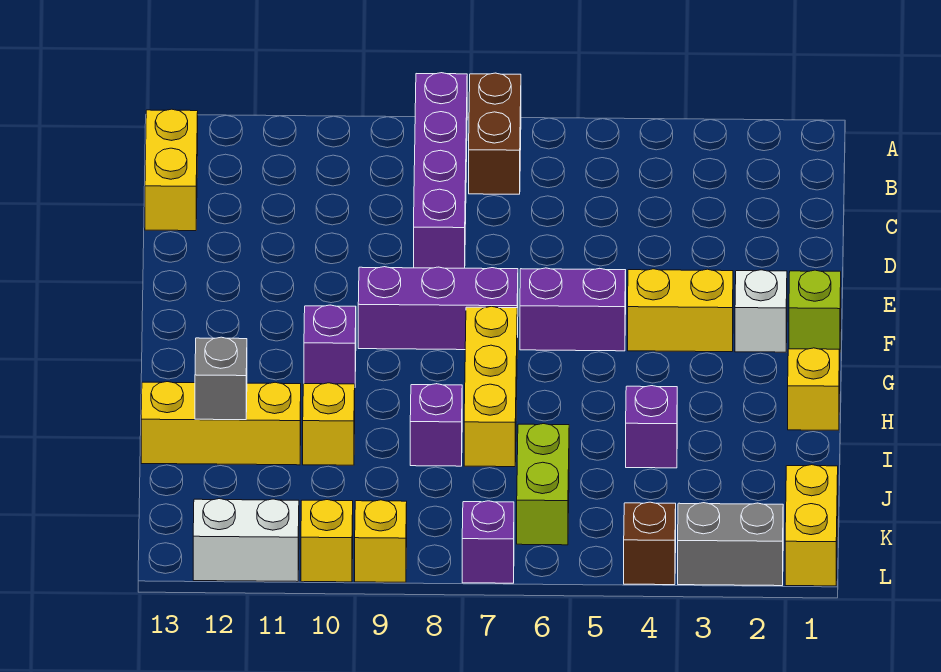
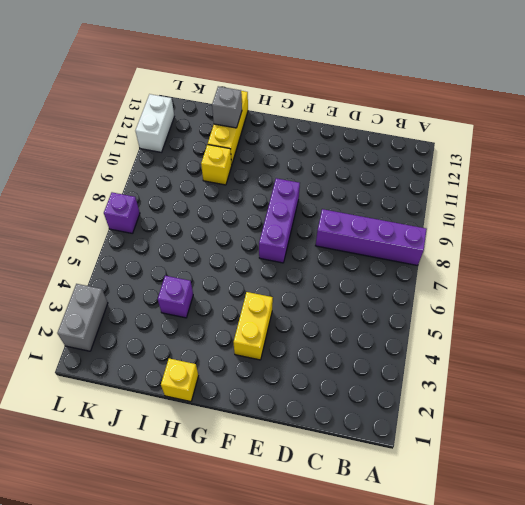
none -> brown brick A7:B7 level 1
none -> yellow brick B13:C13 level 1
none -> lime brick F1 level 1

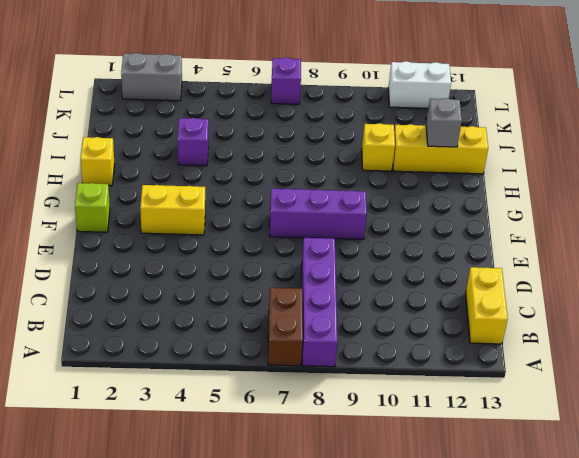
none -> white brick F2 level 1
none -> purple brick F5:F6 level 1
none -> yellow brick G7:I7 level 1

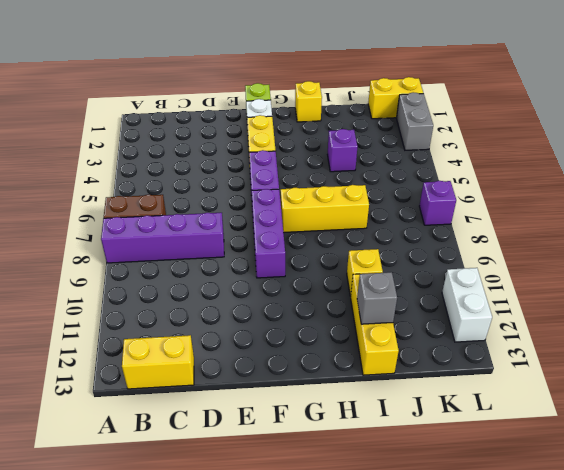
none -> purple brick G10 level 1
none -> purple brick I8 level 1
none -> lime brick J6:K6 level 1

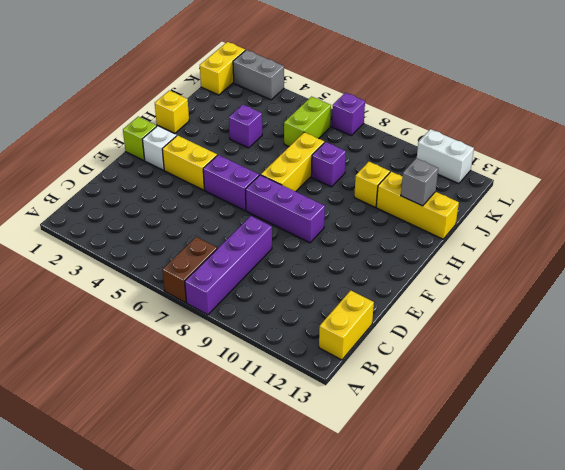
none -> purple brick G10 level 1
none -> brown brick L4 level 1
none -> yellow brick L9 level 1

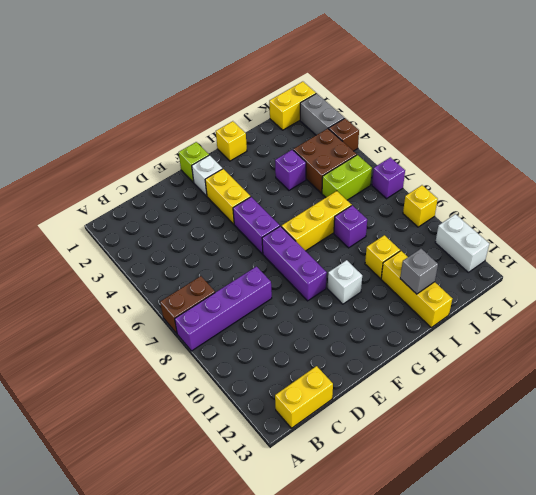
white brick G10 level 1 -> purple brick G10 level 1
brown brick J4:K5 level 1 -> none
none -> yellow brick L10 level 1

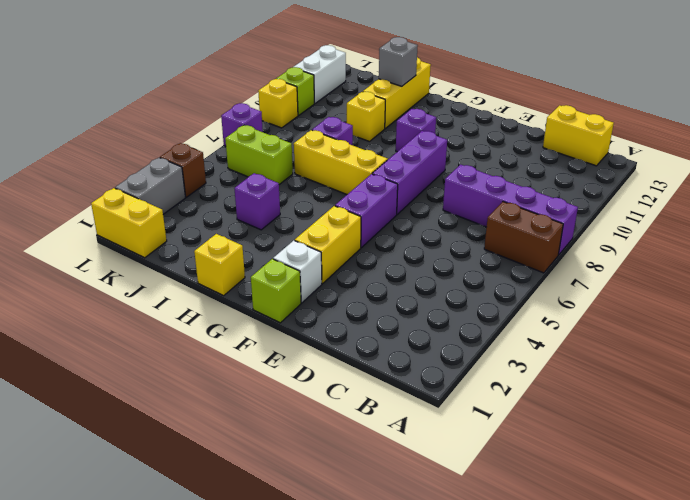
lime brick L10 level 1 -> yellow brick L10 level 1

